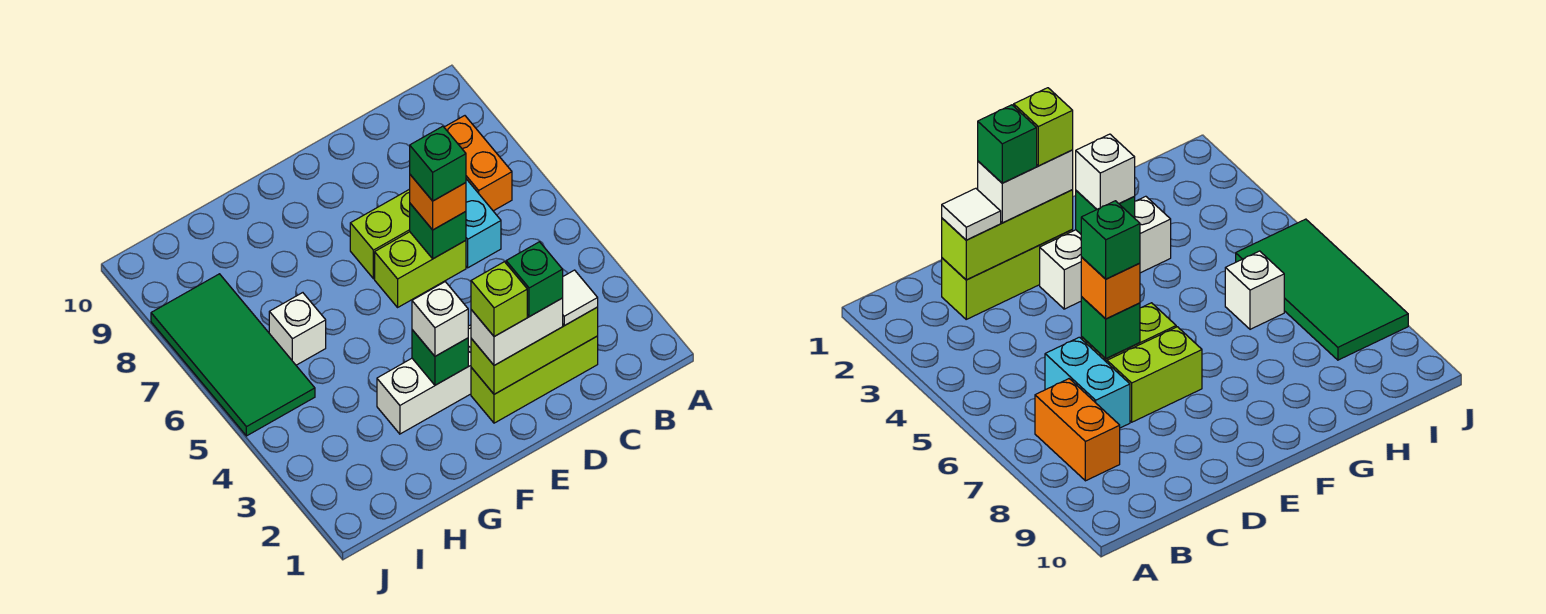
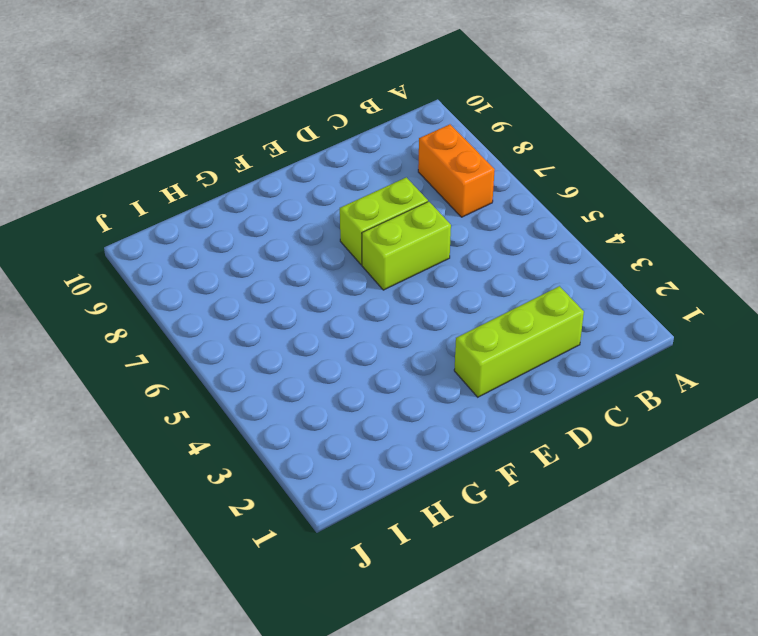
none -> cyan brick C6:C7 level 1
none -> white brick E3:G3 level 1
none -> white brick H6 level 1

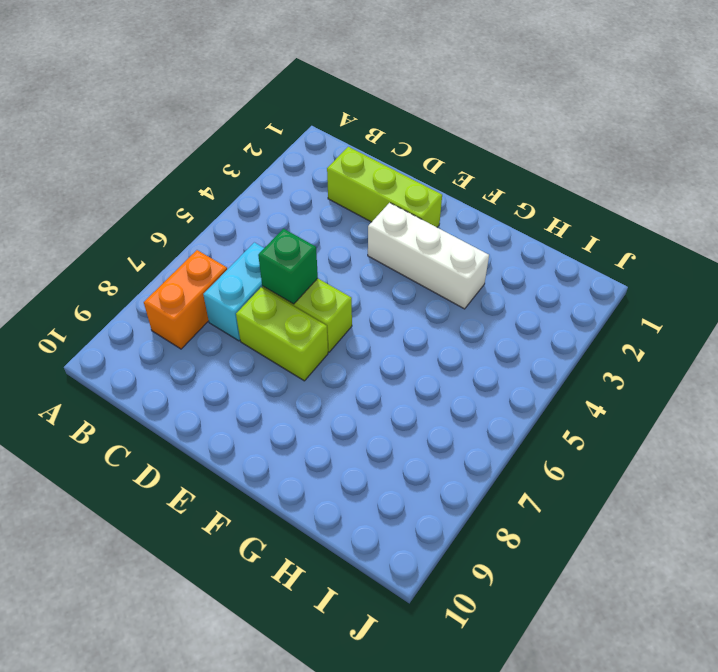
none -> white brick H6 level 1
none -> green tile I5:J8 level 1
none -> lime brick C2:E2 level 2

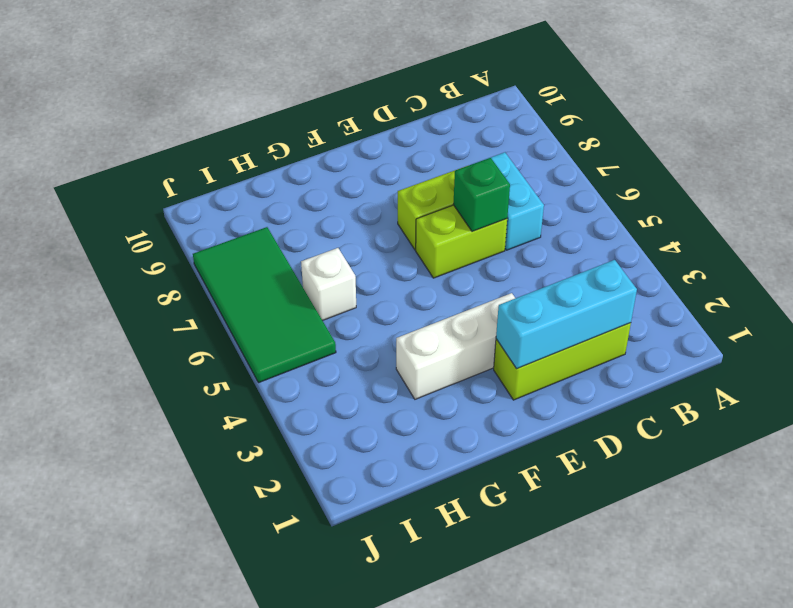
cyan brick C2:E2 level 2 -> lime brick C2:E2 level 2
none -> orange brick B7:B8 level 1
none -> green brick F3 level 2
none -> white tile C2 level 3

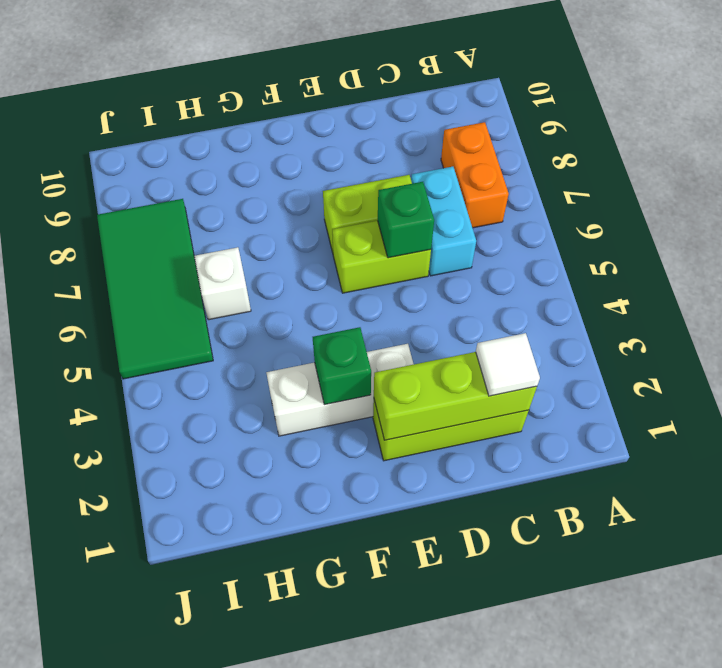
none -> white brick D2:E2 level 3
none -> orange brick D6 level 3
none -> white brick F3 level 3

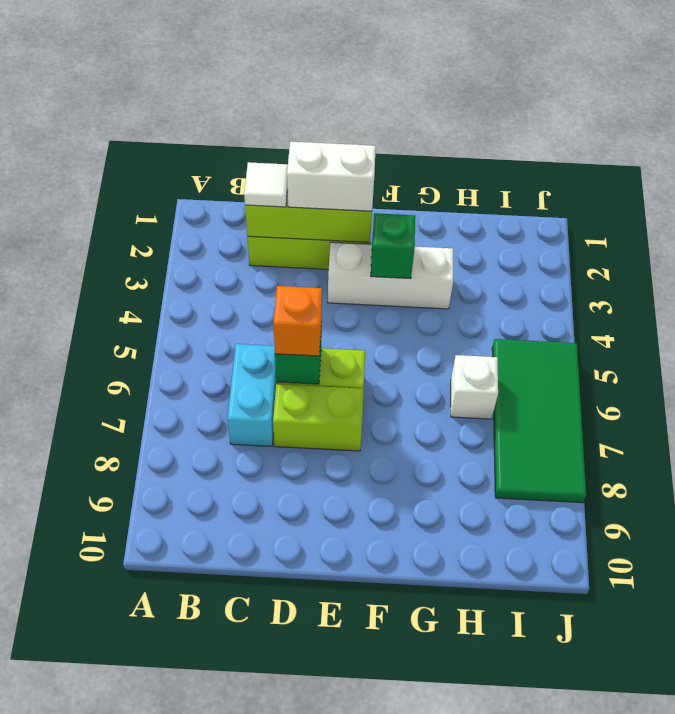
none -> orange brick B7:B8 level 1
none -> white brick F3 level 3
none -> green brick D2 level 4

